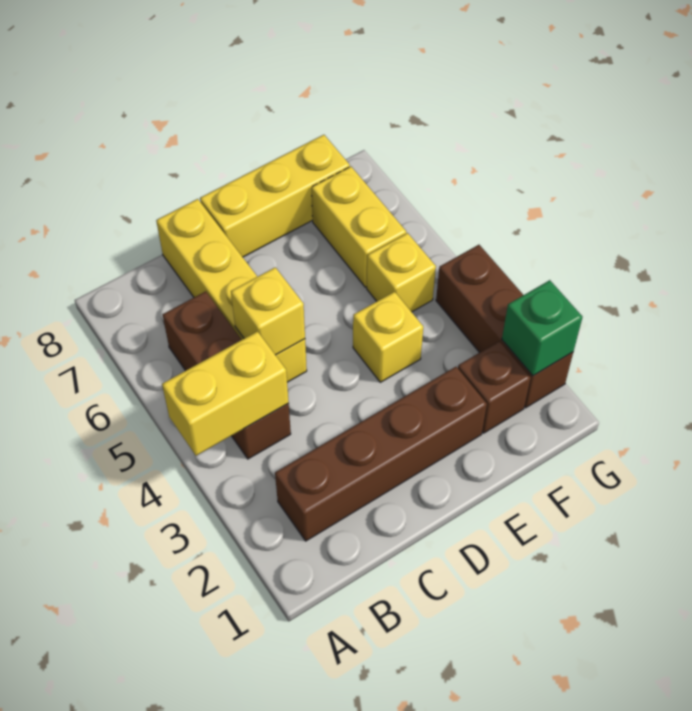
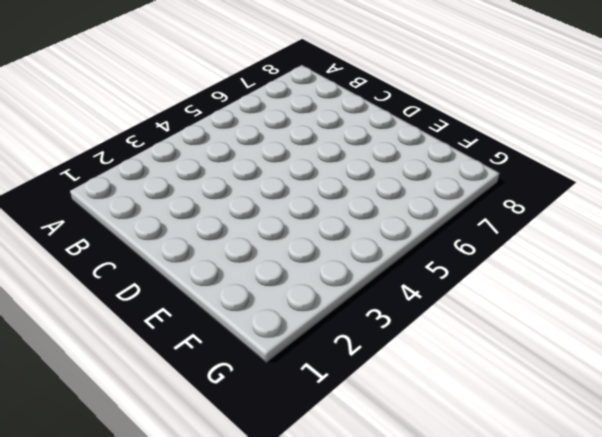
none -> brown brick B2:E2 level 1
none -> brown brick B4:B6 level 1
none -> yellow brick C5:C8 level 1

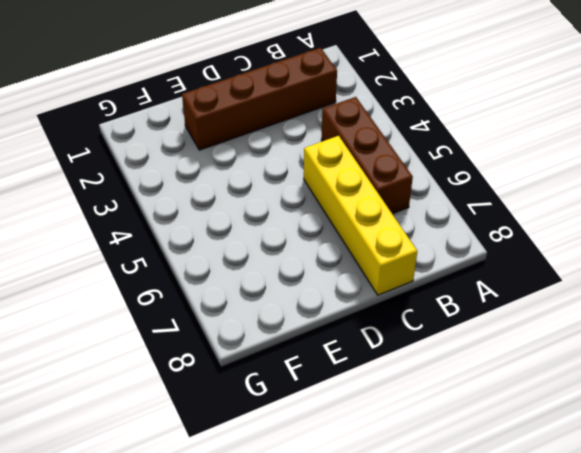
none -> yellow brick D8:F8 level 1
none -> yellow brick E4 level 1
none -> brown brick F2 level 1

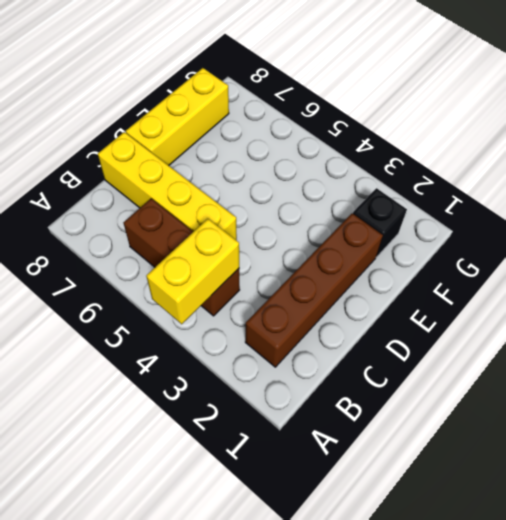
black brick F2 level 1 -> brown brick F2 level 1
none -> yellow brick E4 level 1
none -> yellow brick F5 level 1
none -> yellow brick F6:F7 level 1

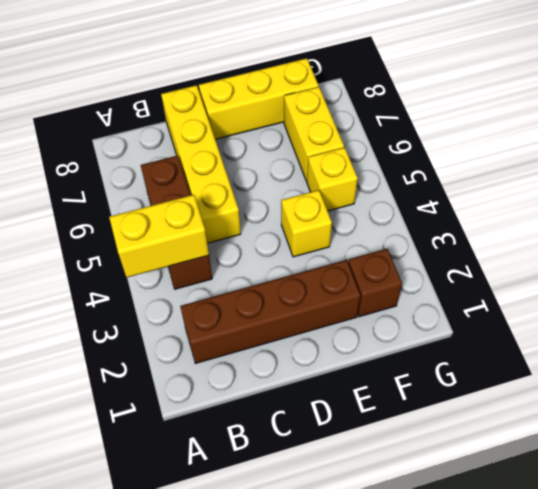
none -> brown brick G2:G4 level 1
none -> yellow brick C5 level 2
none -> green brick G2 level 2

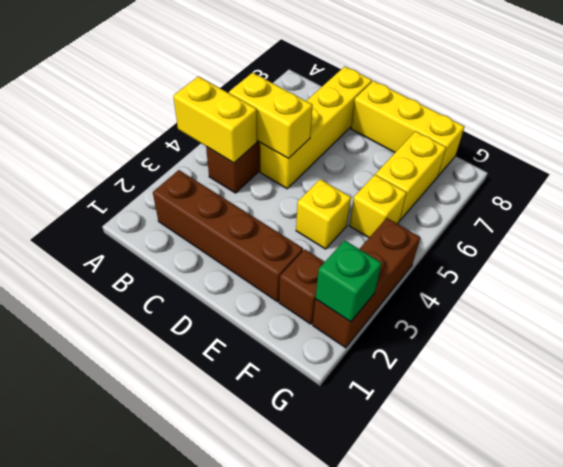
yellow brick B5:C5 level 2 -> yellow brick C5 level 2

